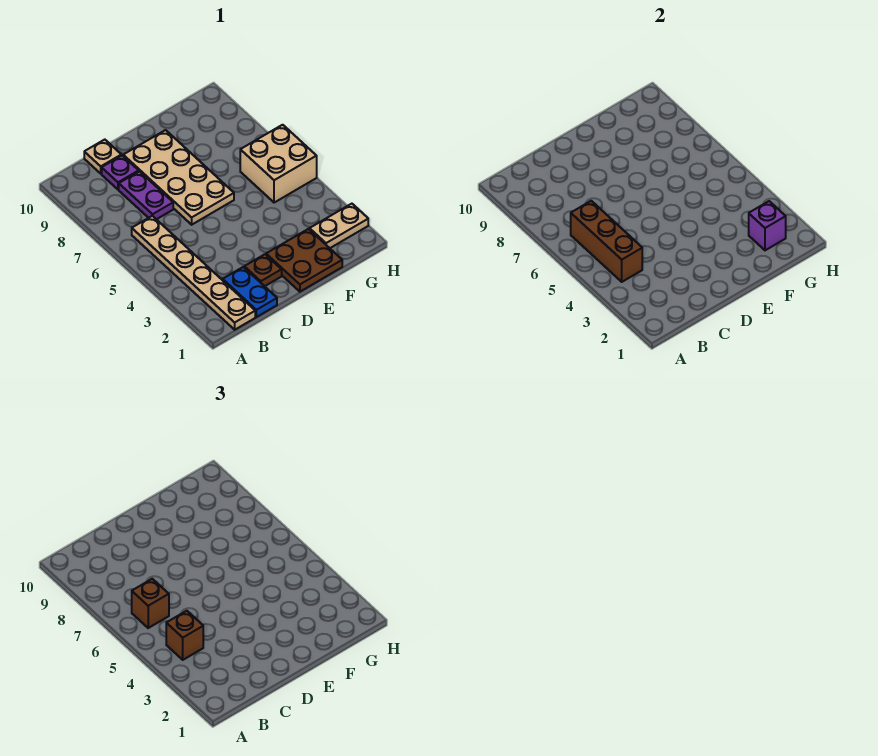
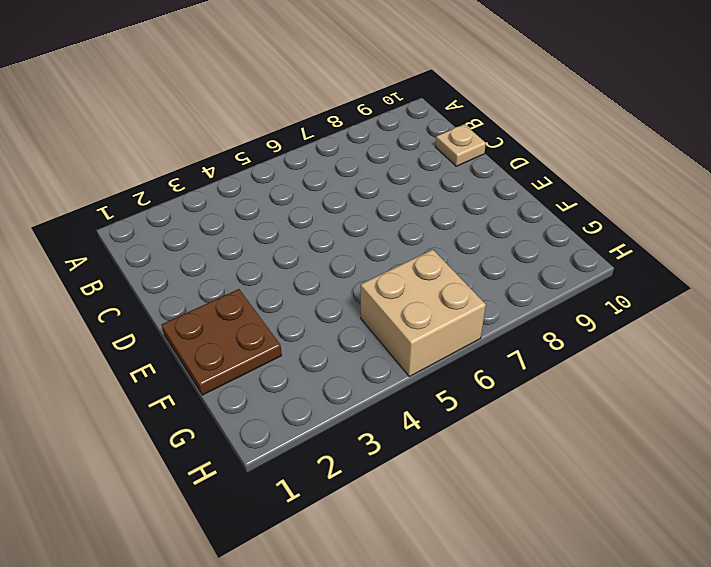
none -> tan plate B1:B6 level 1
none -> blue plate C1:C2 level 1
none -> purple plate C7:C8 level 1

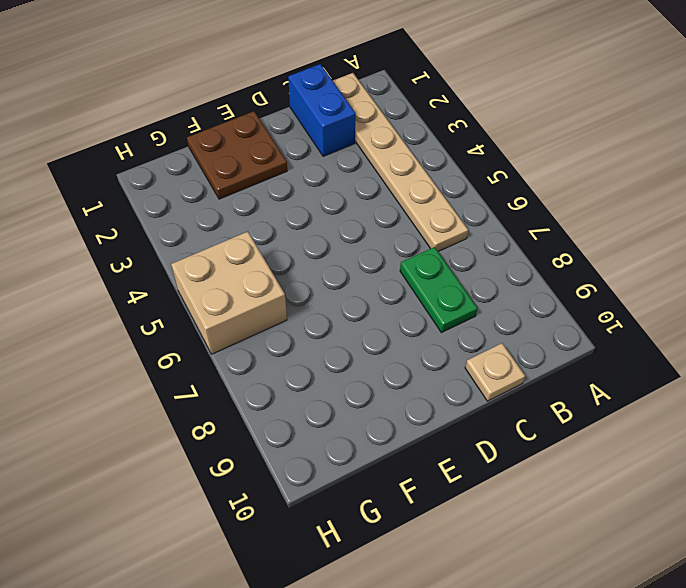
blue brick C1:C2 level 1 -> blue plate C1:C2 level 1
green plate C7:C8 level 1 -> purple plate C7:C8 level 1
none -> purple plate C9 level 1
none -> brown plate D2 level 1
none -> tan plate D6:E9 level 1

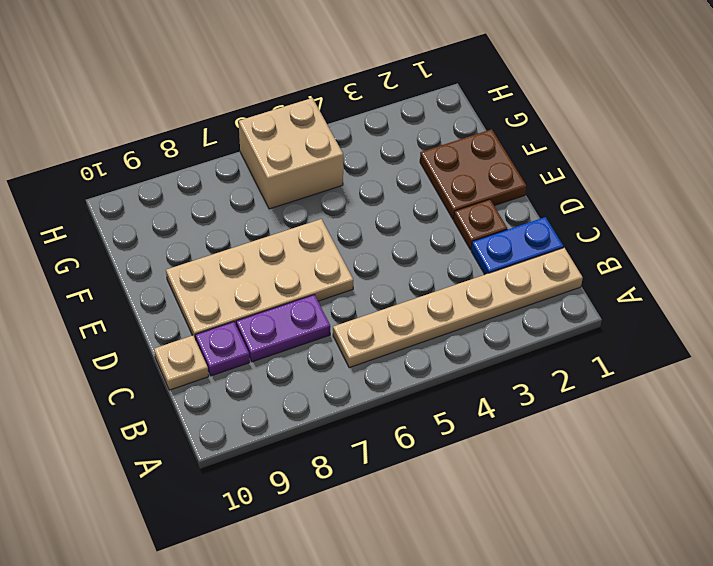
none -> tan plate G2:H2 level 1
none -> brown brick B4:B6 level 2
none -> purple brick G2 level 2

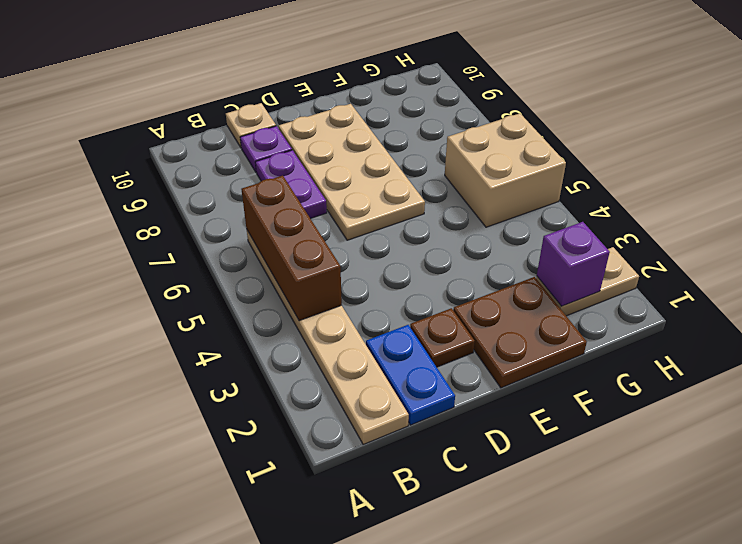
none -> brown brick B4 level 3
none -> brown brick B6 level 3

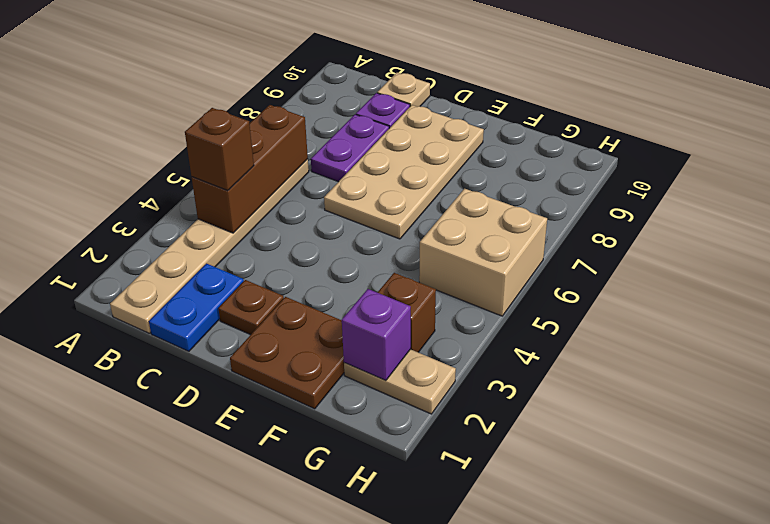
brown brick G3 level 1 -> brown brick B6 level 3

